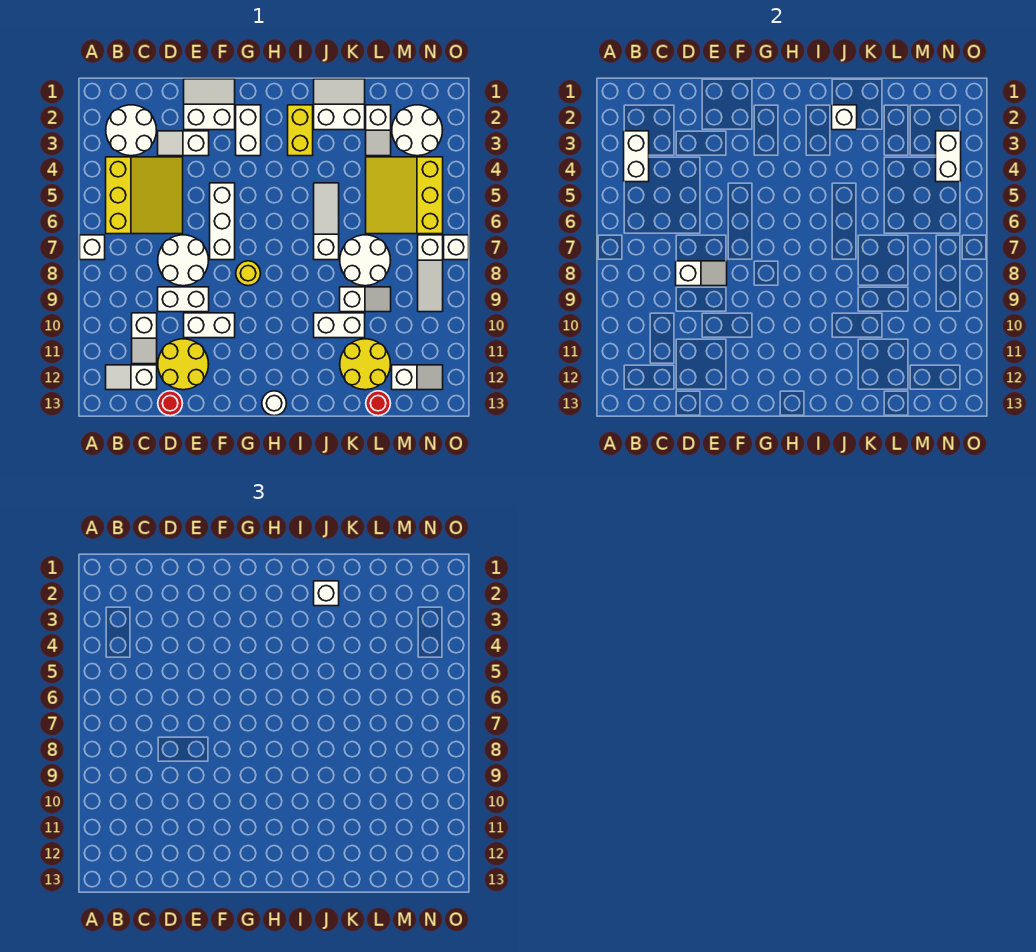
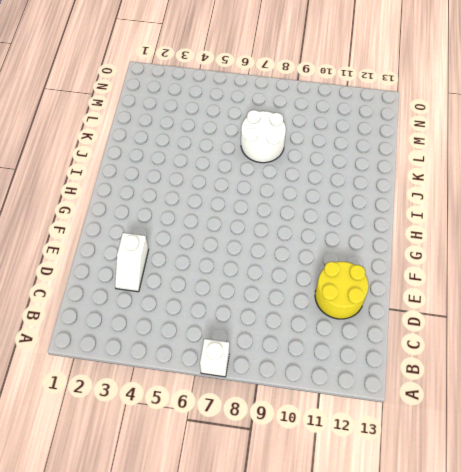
none -> white round brick B2:C3 level 1
none -> yellow slope B4:D6 level 1 top B
none -> white slope B12:C12 level 1 top C
none -> white slope C10:C11 level 1 top 10

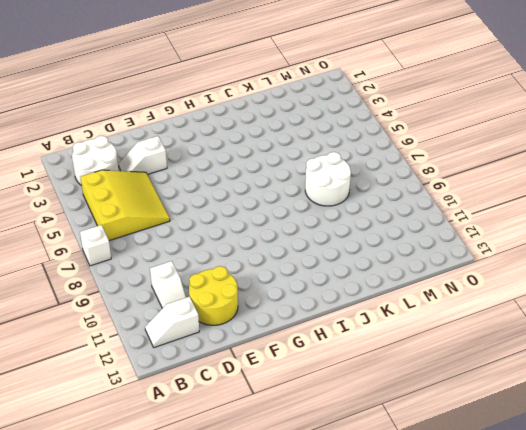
none -> white round brick D7:E8 level 1
none -> white brick D9:E9 level 1
none -> red round brick D13 level 1
none -> white slope E1:F2 level 1 top 2

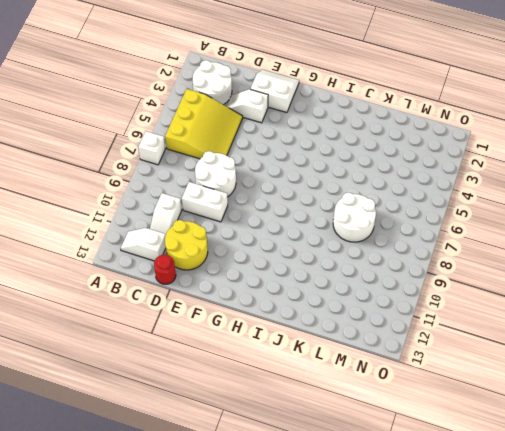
none -> white brick E10:F10 level 1
none -> white brick F5:F7 level 1
none -> white brick G2:G3 level 1
none -> yellow round brick G8 level 1

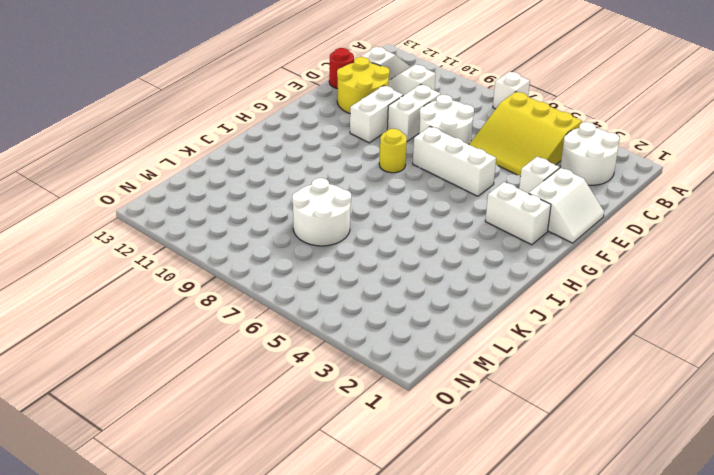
none -> white round brick H13 level 1
none -> yellow brick I2:I3 level 1
none -> white slope J1:K2 level 1 top 2
none -> white slope J5:J7 level 1 top 7

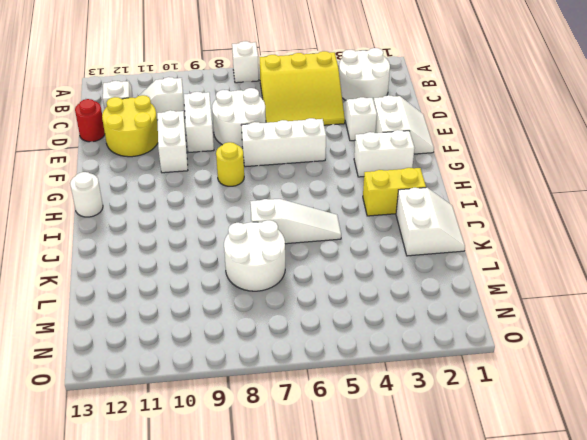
none -> white brick J10:K10 level 1
none -> white slope K9:L9 level 1 top K
none -> yellow round brick K11:L12 level 1
none -> white slope L2:L3 level 1 top 2

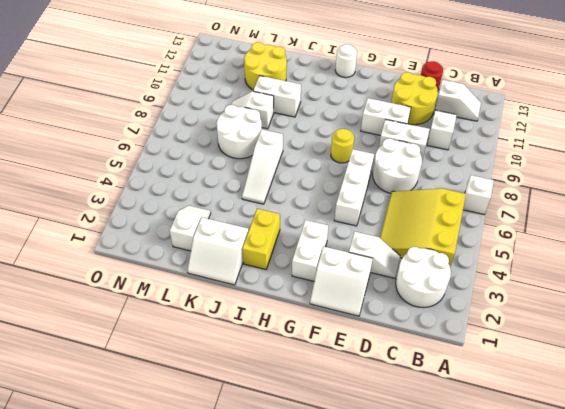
none -> yellow slope L4:N6 level 1 top N
none -> red round brick L13 level 1
none -> white round brick M2:N3 level 1
none -> white slope M12:N12 level 1 top M

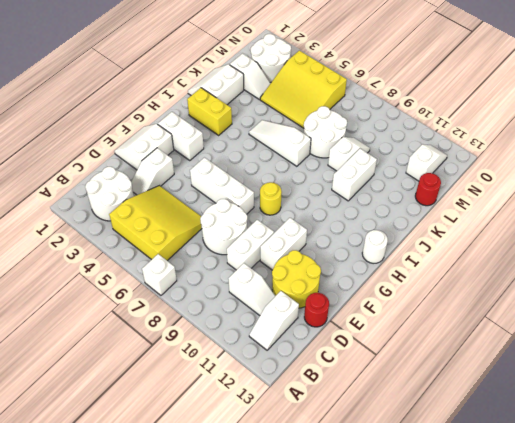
none -> yellow round brick K11:L12 level 1
none -> white slope N7:N9 level 1 top 7
none -> white brick O7 level 1
none -> white brick B3:B4 level 2

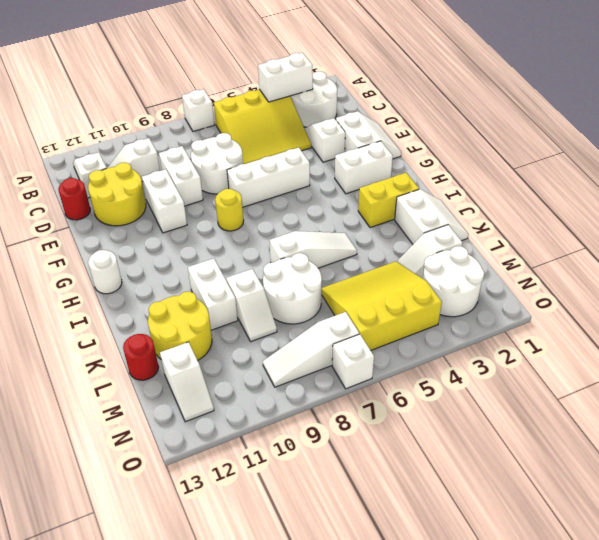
none -> white slope D8:E8 level 2 top D
none -> white brick J2 level 2
none -> white brick N3:N4 level 2
none -> white brick J2 level 3

